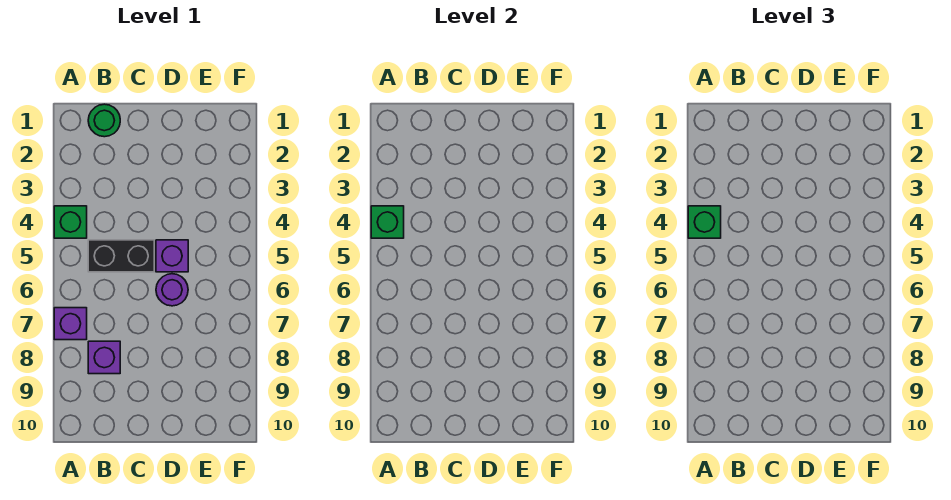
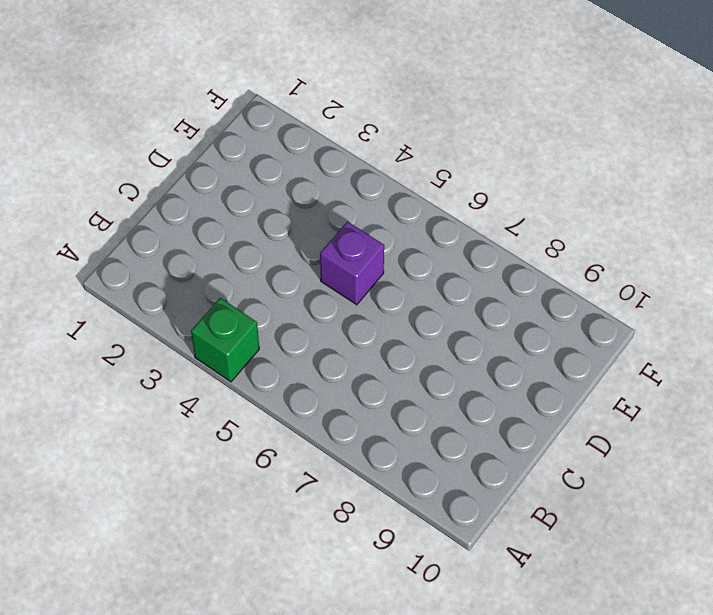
none -> purple brick A7 level 1
none -> green round brick B1 level 1

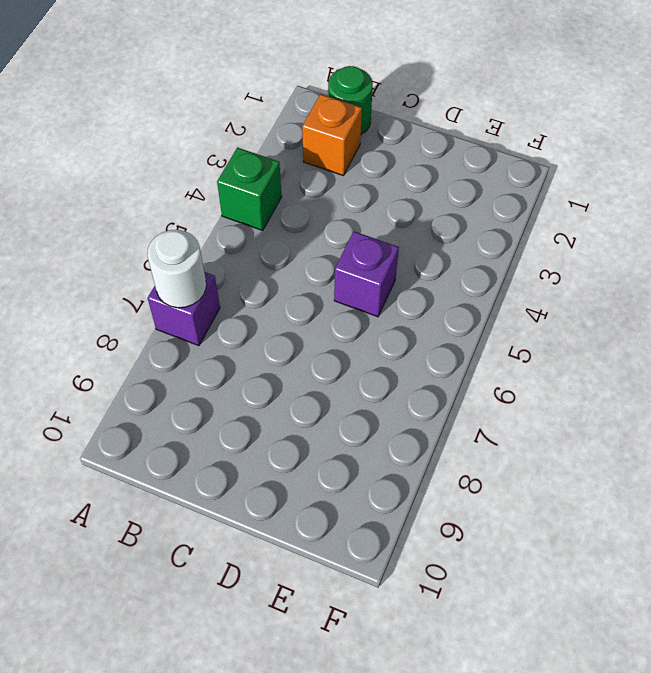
white round brick A7 level 2 -> none
orange brick B2 level 1 -> none
none -> black brick B5:C5 level 1
none -> purple brick B8 level 1

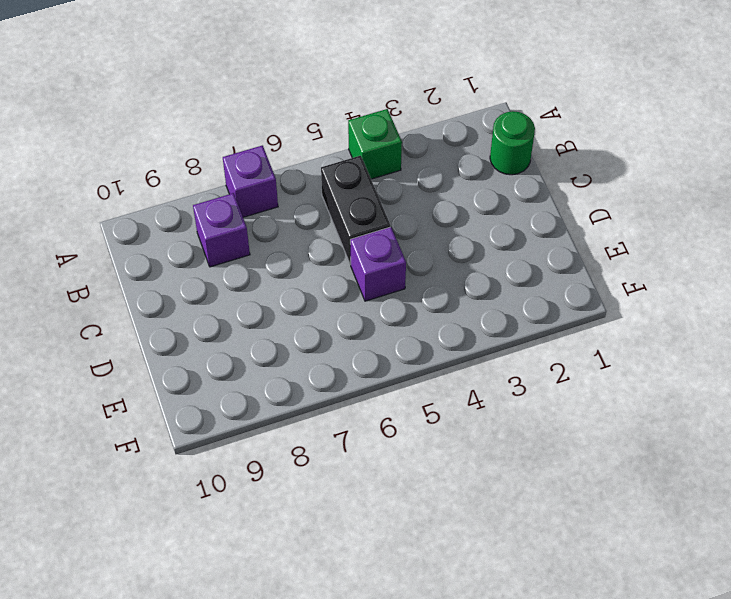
none -> purple round brick D6 level 1
none -> green brick A4 level 2

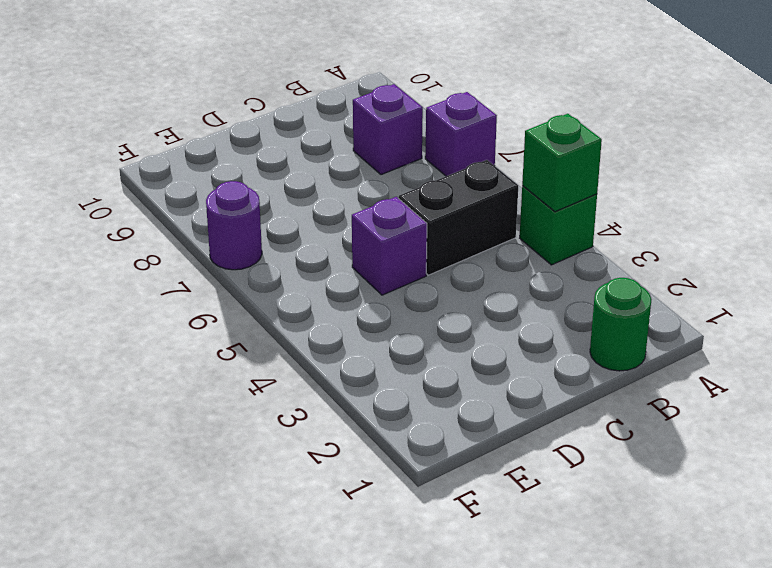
purple round brick F7 level 1 -> purple round brick D6 level 1
none -> green brick A4 level 3

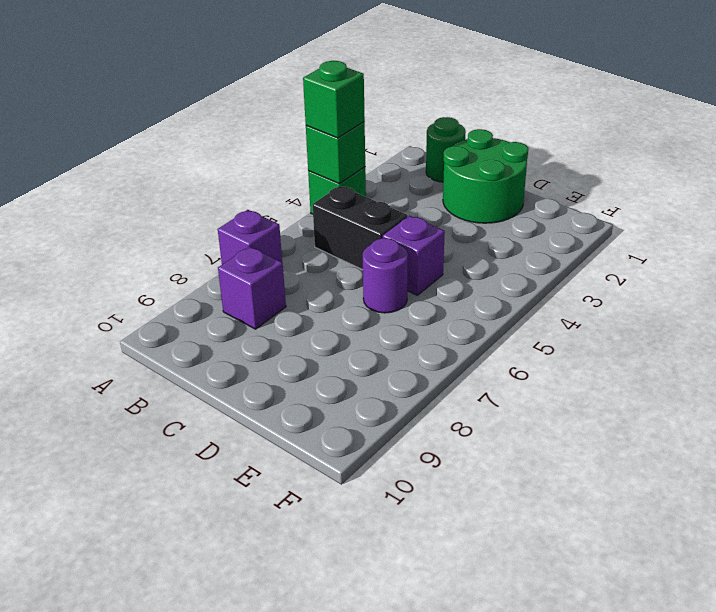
green round brick C1:D2 level 1 -> none

